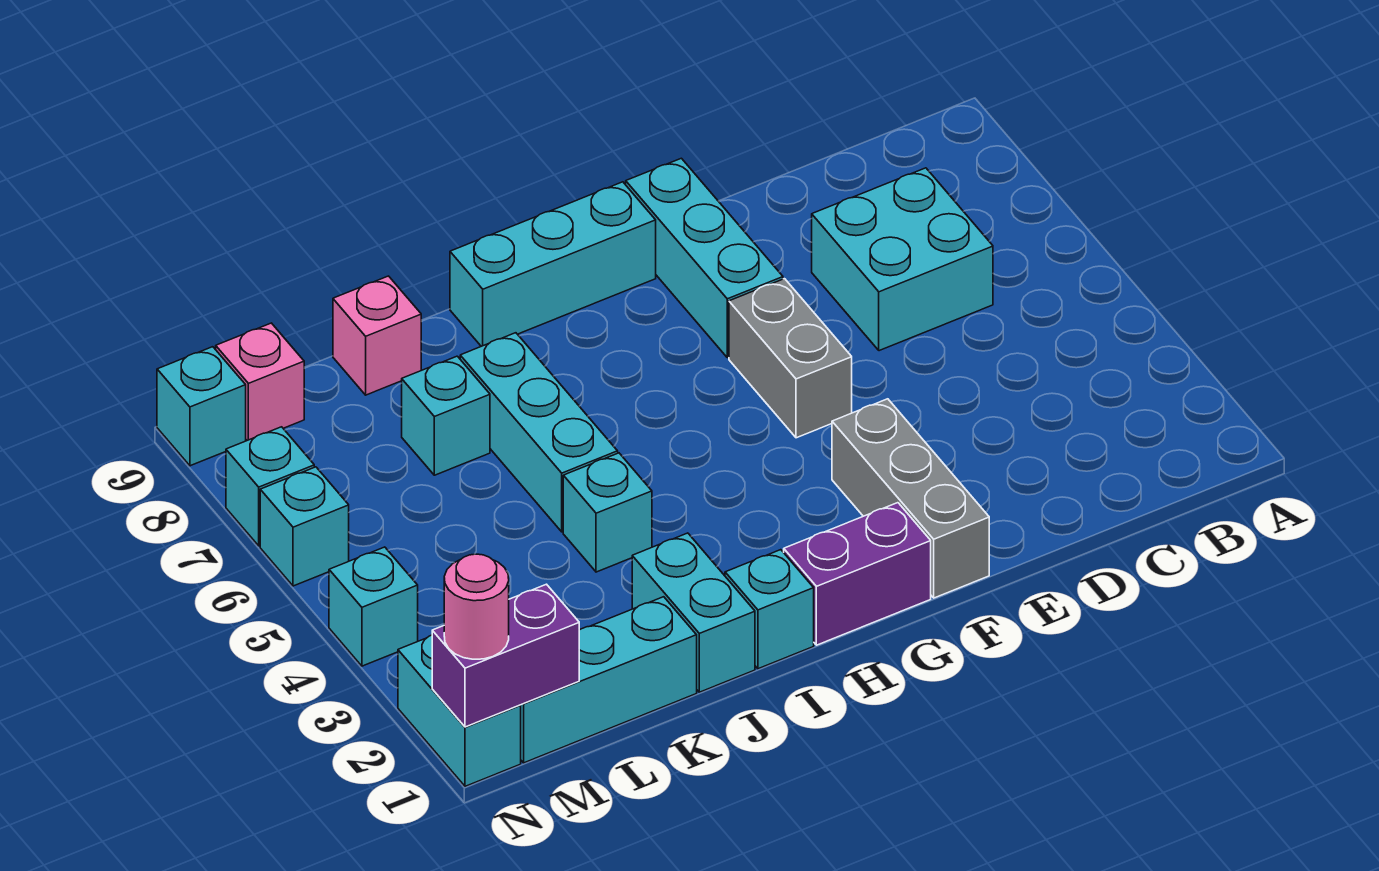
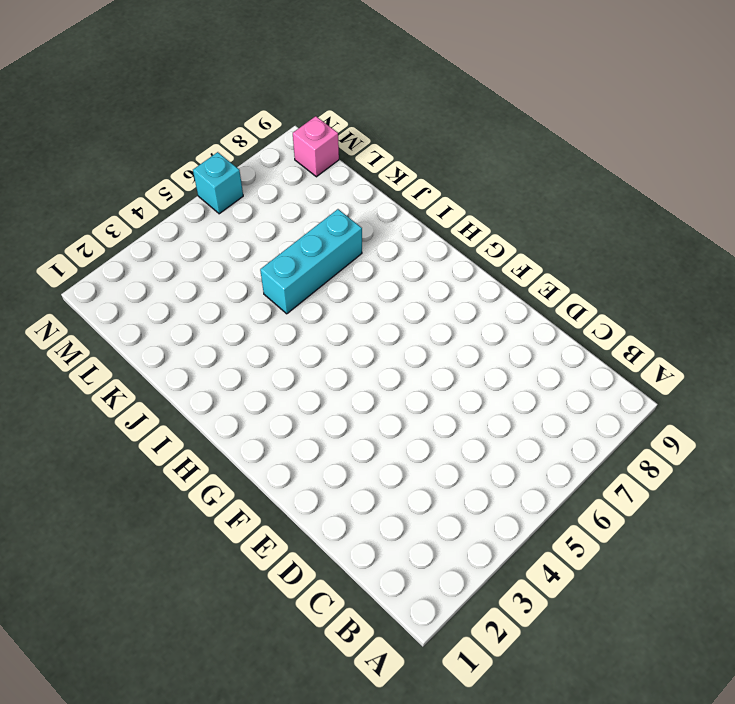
none -> cyan brick C6:D7 level 1
none -> grey brick F1:F3 level 1
none -> grey brick F5:F6 level 1

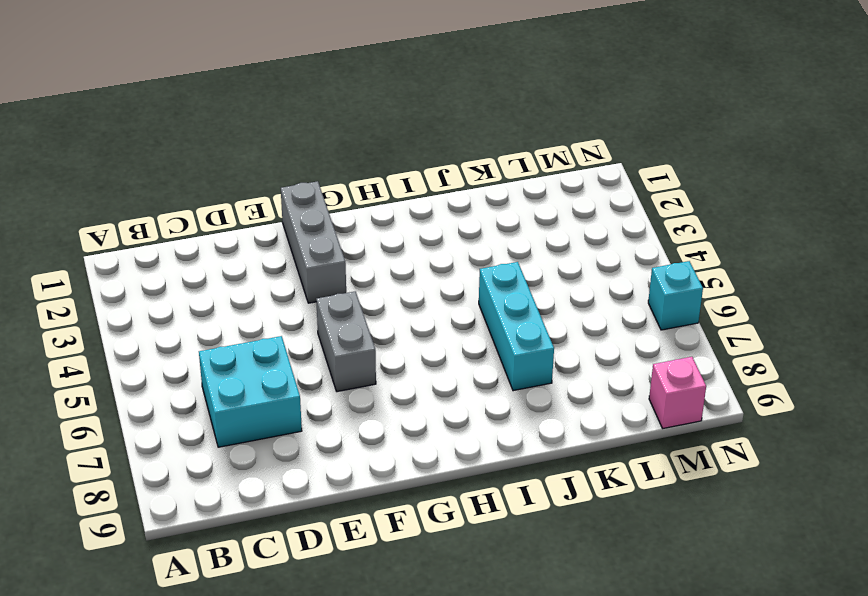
none -> cyan brick F7:F9 level 1
none -> purple brick G1:H1 level 1
none -> cyan brick G9:I9 level 1

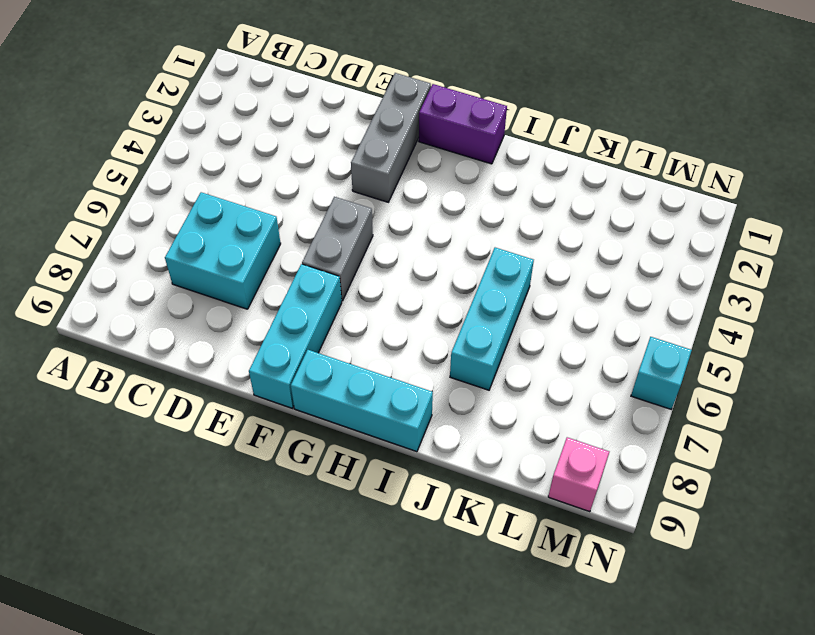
none -> cyan brick I1 level 1
none -> cyan brick J1:J2 level 1
none -> cyan brick J4 level 1

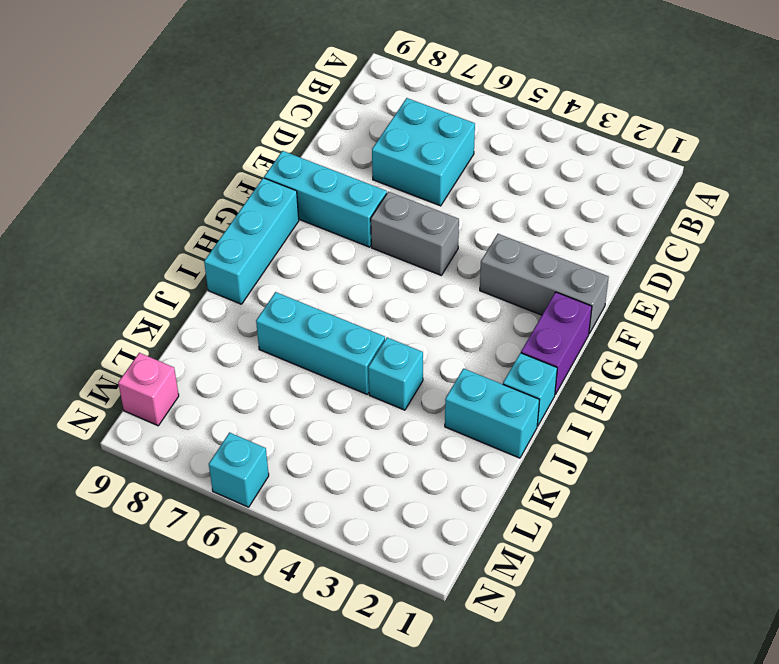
none -> cyan brick K1:M1 level 1
none -> cyan brick K7 level 1
none -> pink brick K9 level 1

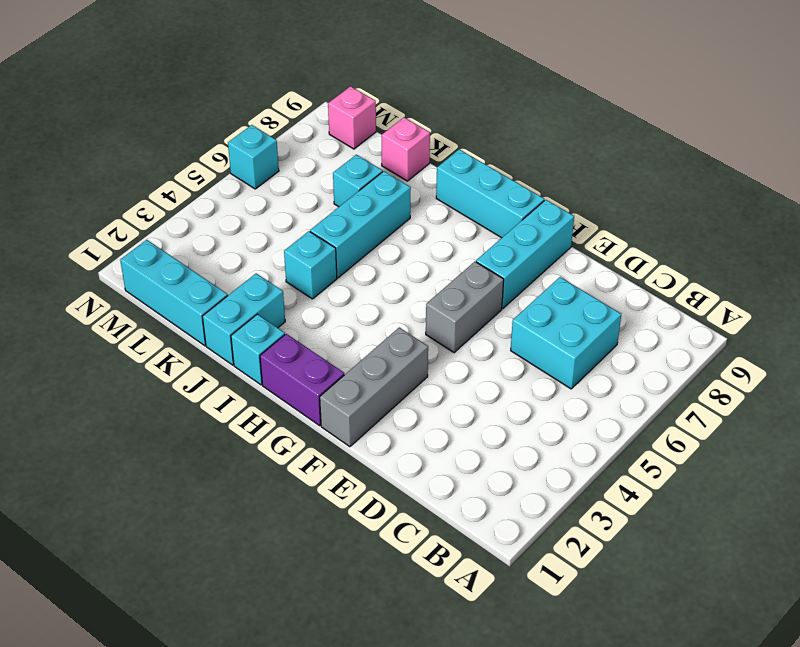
none -> cyan brick N1:N2 level 1
none -> cyan brick N4 level 1
none -> cyan brick N7 level 1

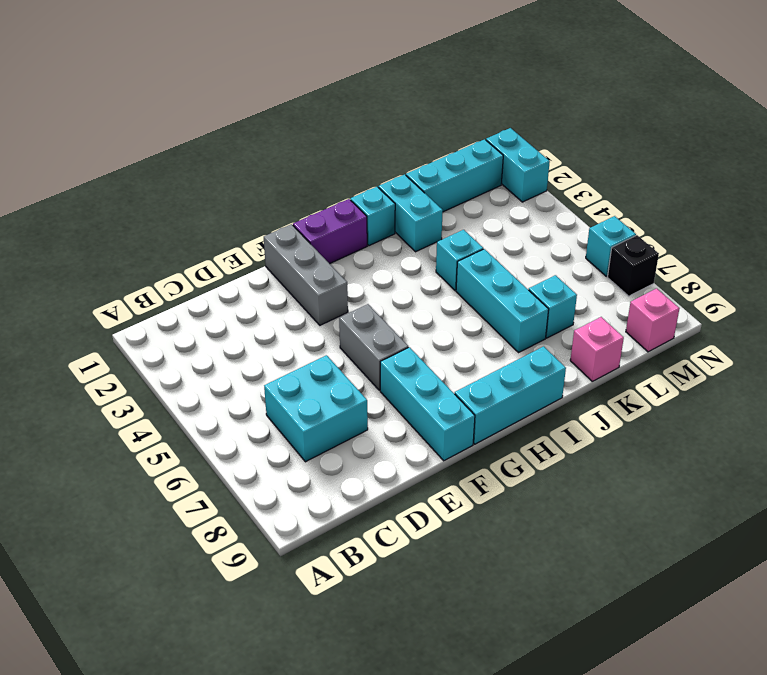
black brick N7 level 1 -> cyan brick N7 level 1
none -> cyan brick N4 level 1
none -> cyan brick N9 level 1
none -> purple brick M1:N1 level 2

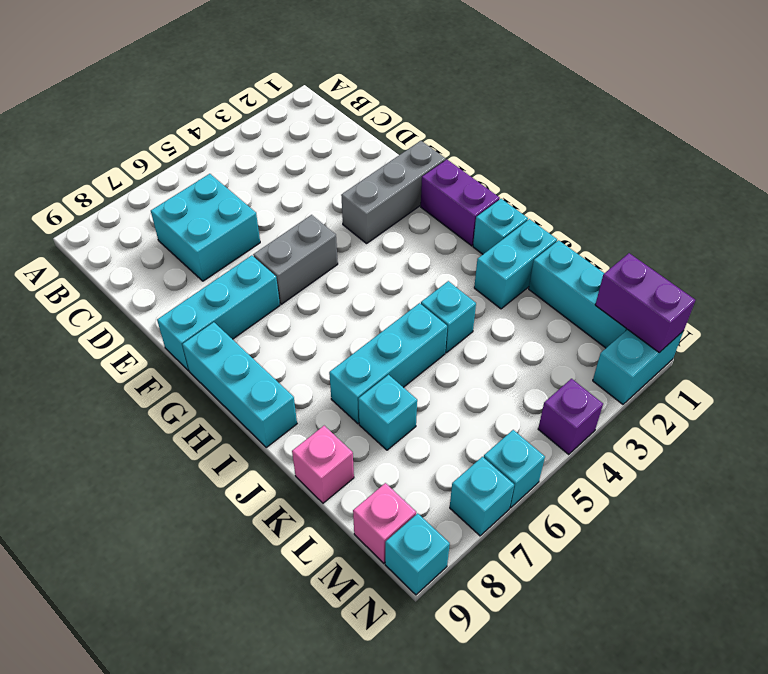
purple brick N4 level 1 -> cyan brick N4 level 1
none -> pink round brick N1 level 3

